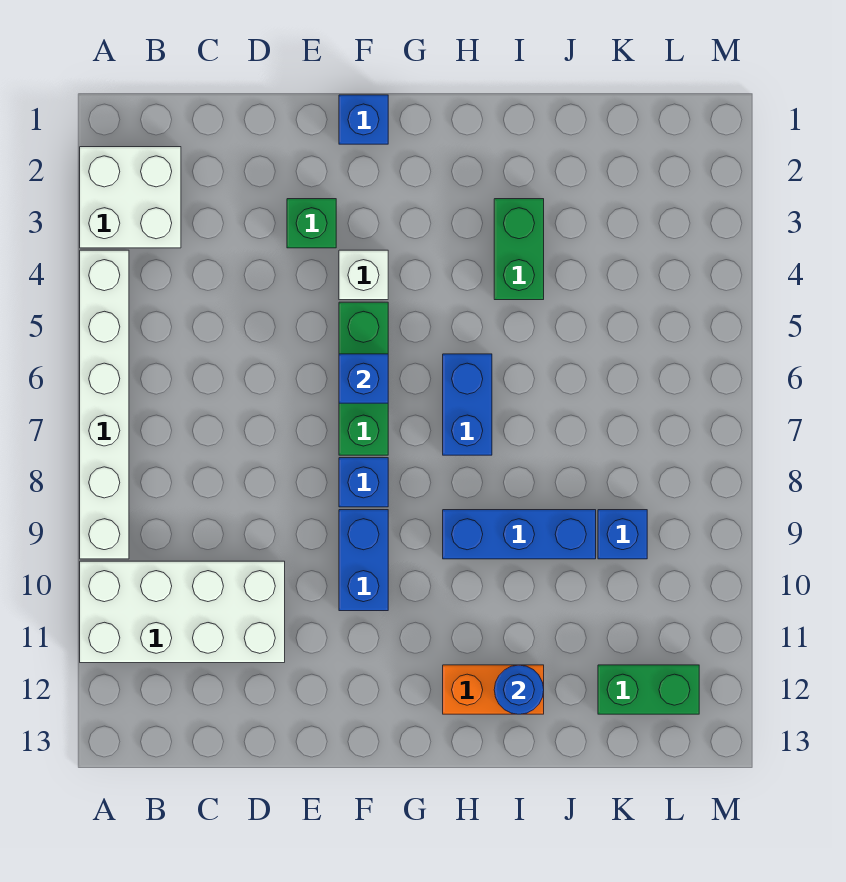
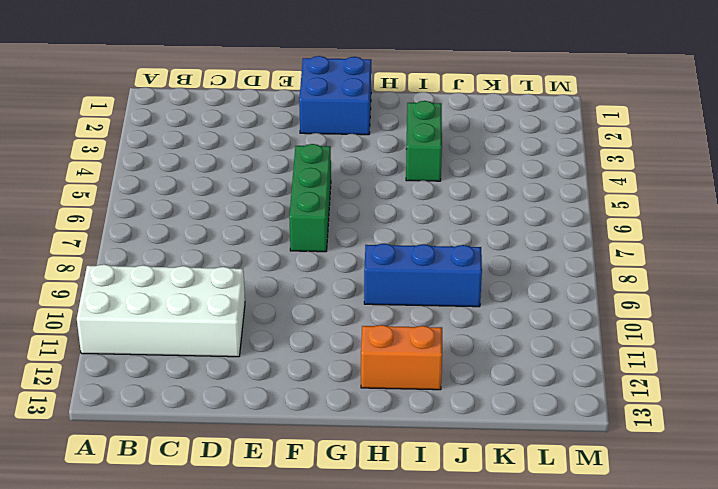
blue brick F1:G2 level 1 -> blue brick F1 level 1
none -> white brick A2:B3 level 1
none -> white brick A4:A9 level 1
none -> green brick E3 level 1

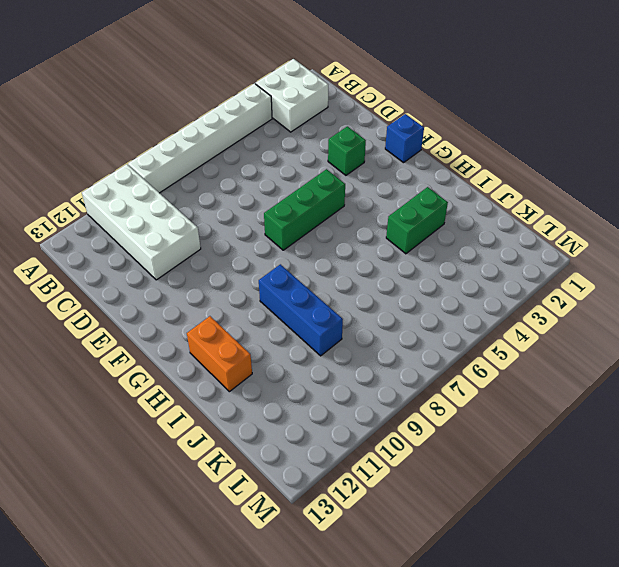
none -> white brick F4 level 1
none -> blue brick F8 level 1
none -> blue brick F9:F10 level 1

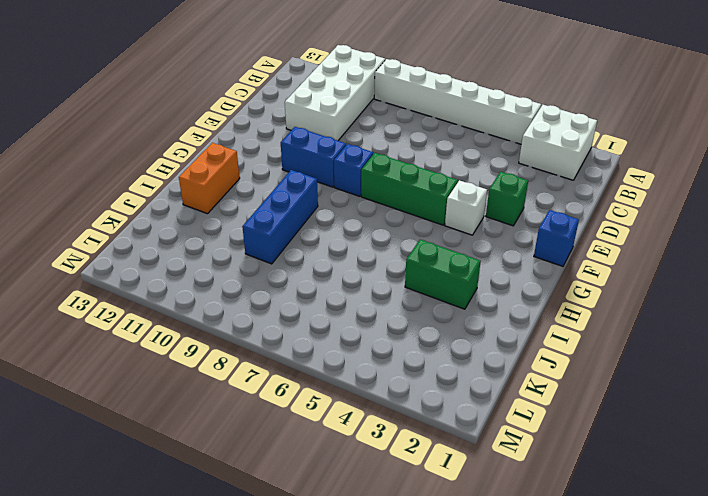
none -> blue brick H6:H7 level 1
none -> blue brick K9 level 1
none -> green brick K12:L12 level 1

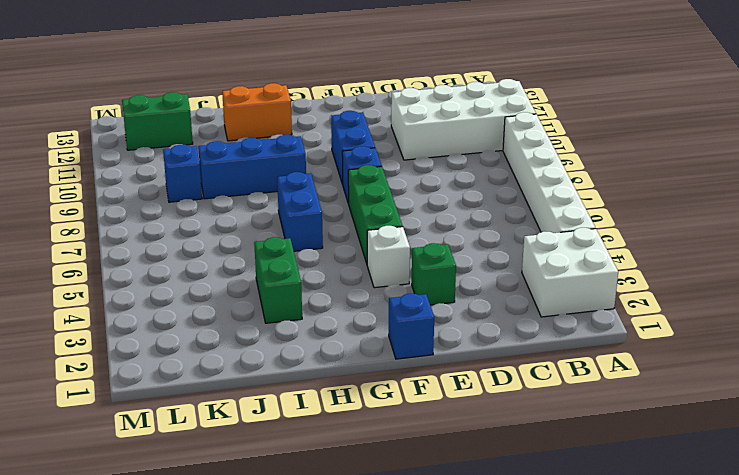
none -> blue brick F6 level 2
none -> blue round brick I12 level 2

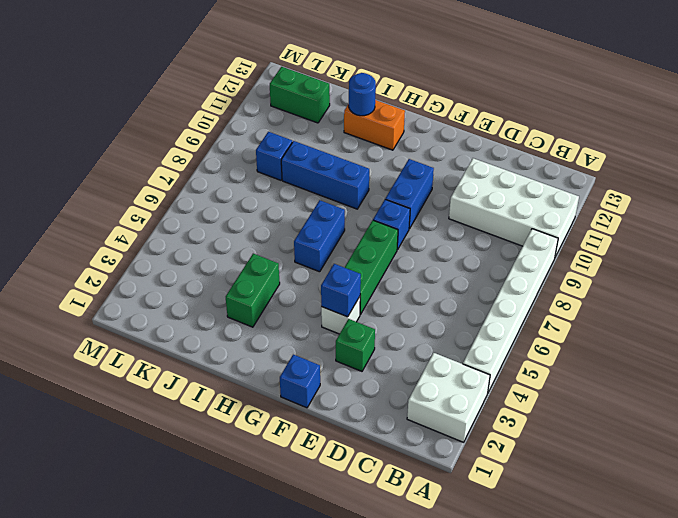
blue brick F4 level 2 -> blue brick F6 level 2

